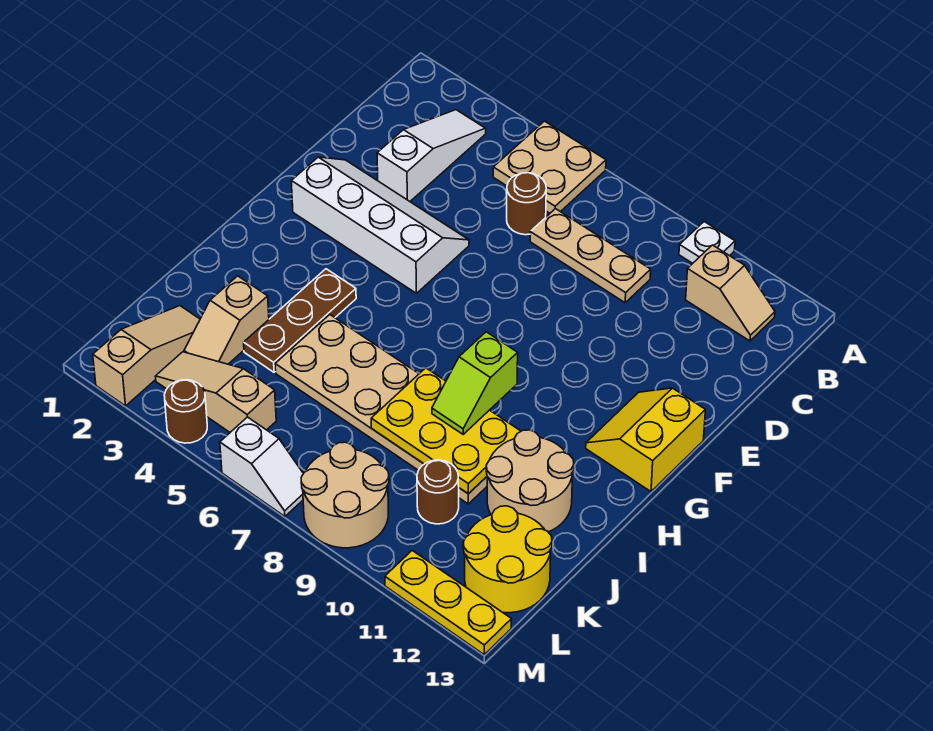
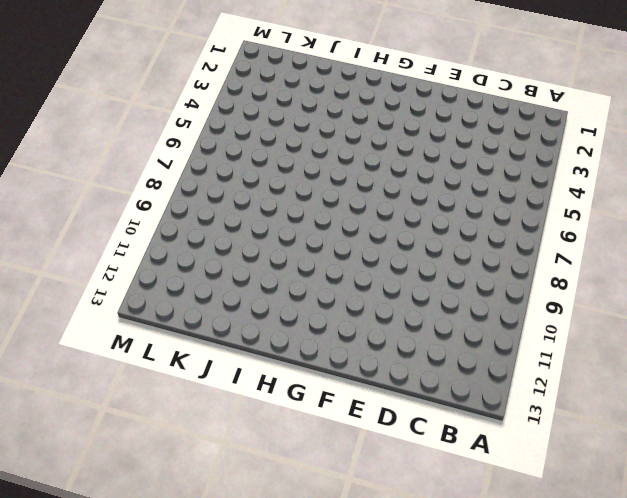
none -> tan plate A5:B6 level 1
none -> white plate A10 level 1
none -> white slope B3:D3 level 1 top D

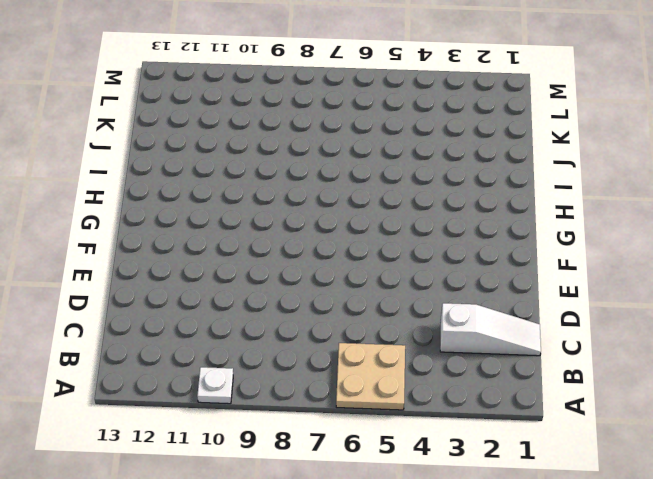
white slope C1:C3 level 1 top 3 -> white slope B3:D3 level 1 top D
none -> tan slope B11:B12 level 1 top 11
none -> brown round brick C6 level 1
none -> tan plate C7:C9 level 1

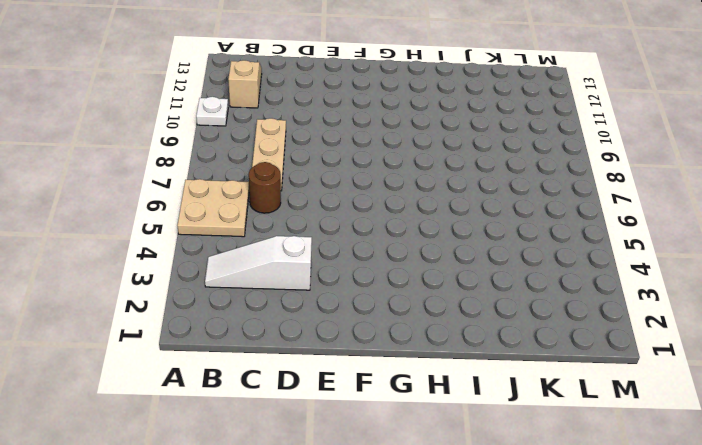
none -> white slope E2:F5 level 1 top F
none -> yellow slope F12:G13 level 1 top 13
none -> brown plate H4:J4 level 1

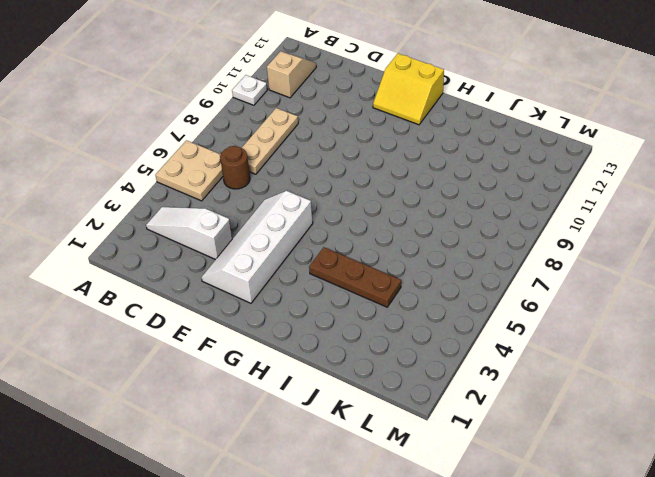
none -> tan plate I5:J10 level 1
none -> tan round brick I11:J12 level 1
none -> tan slope J3:K3 level 1 top J

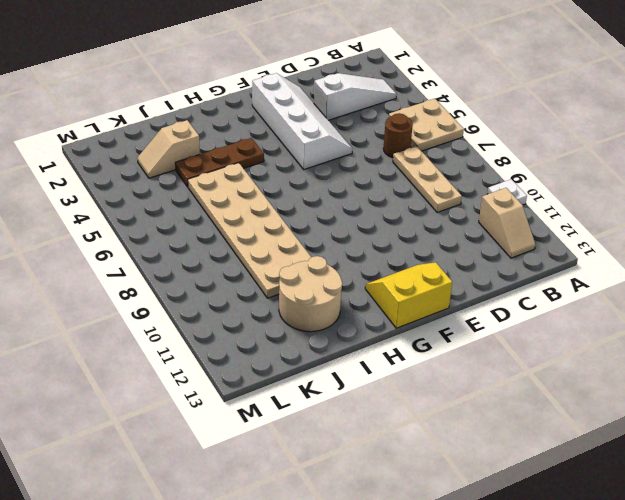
none -> tan slope K2:M2 level 1 top M
none -> brown round brick K10 level 1
none -> yellow round brick K12:L13 level 1

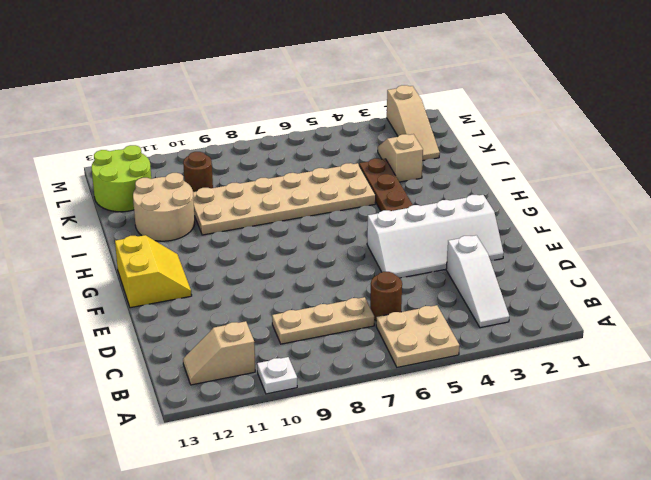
lime round brick K12:L13 level 1 -> yellow round brick K12:L13 level 1
none -> tan slope L3:L5 level 1 top 5
none -> tan round brick L8:M9 level 1
none -> brown round brick M4 level 1

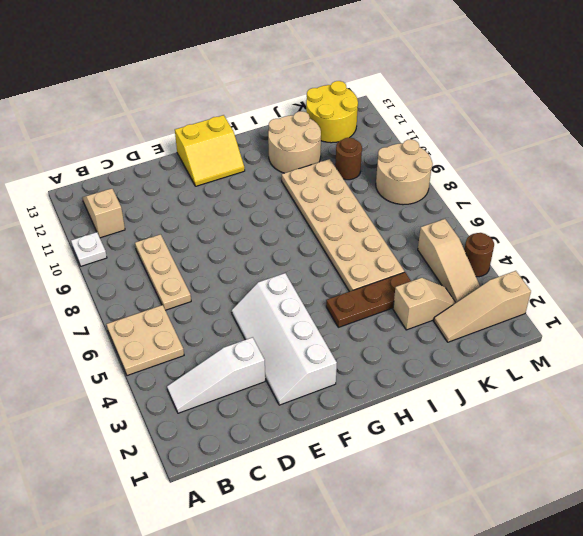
none -> brown round brick C6 level 1
none -> white slope M6:M7 level 1 top 6
none -> yellow plate M11:M13 level 1

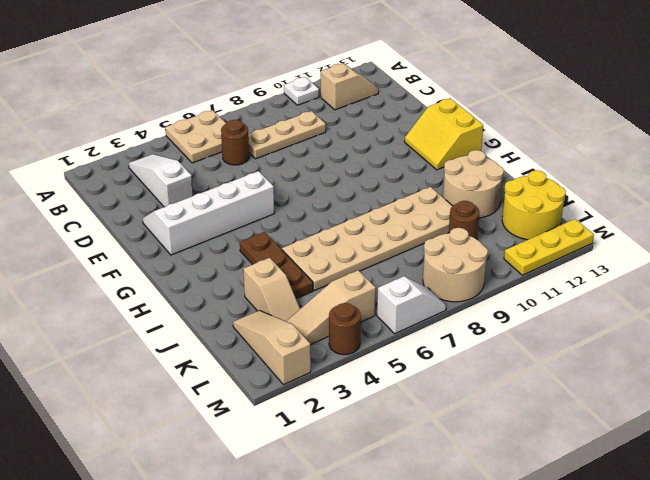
none -> yellow plate I8:J10 level 2
none -> lime slope H9:I9 level 3 top H

